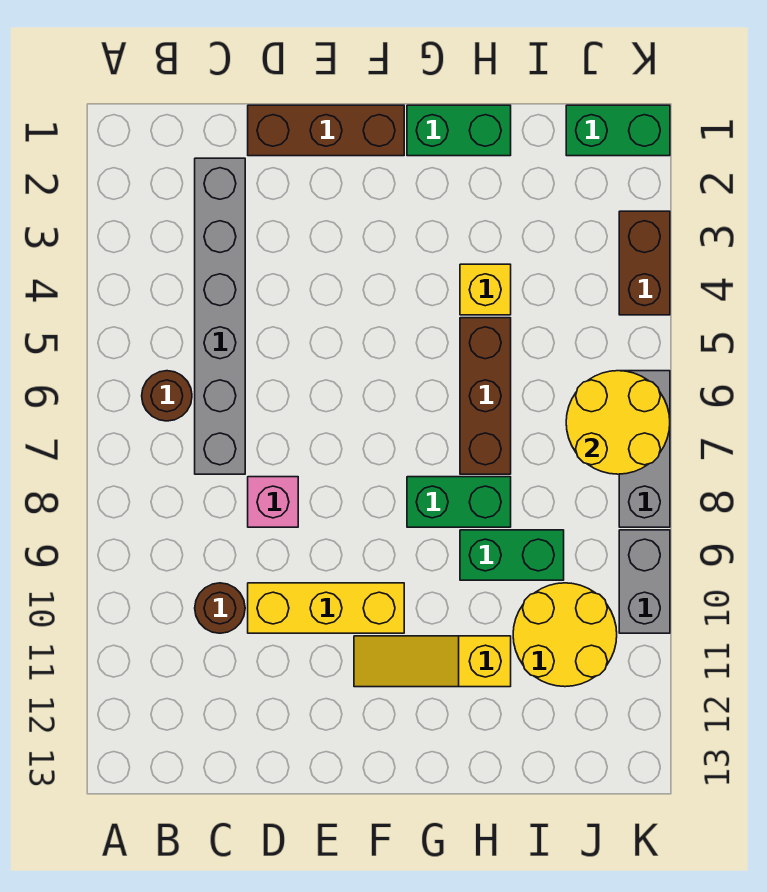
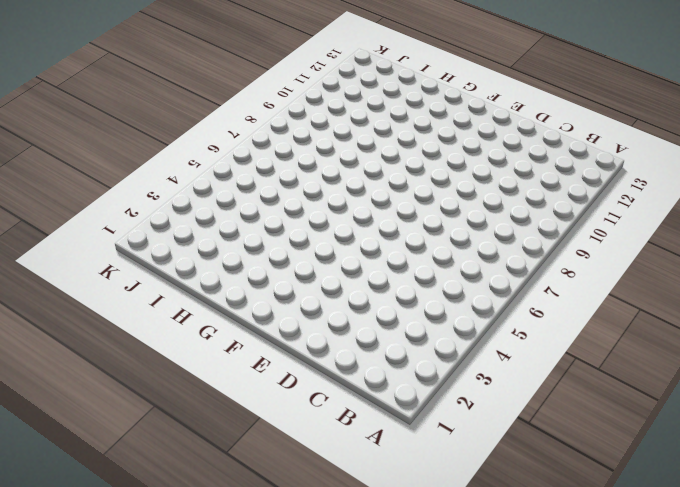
none -> brown round brick B6 level 1
none -> grey brick C2:C7 level 1
none -> brown round brick C10 level 1

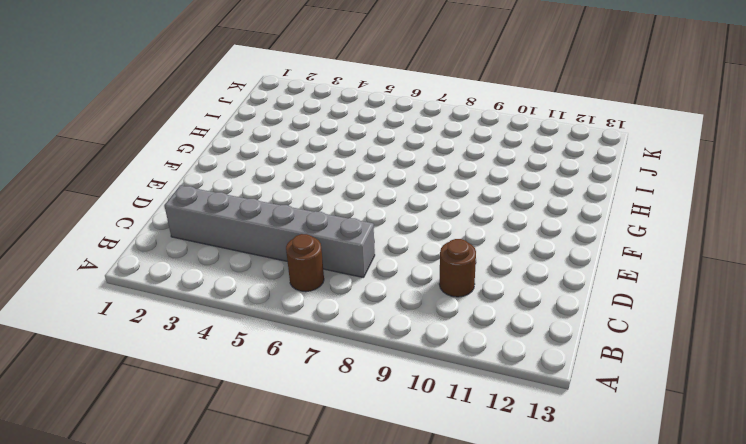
none -> brown brick D1:F1 level 1
none -> pink brick D8 level 1
none -> yellow brick D10:F10 level 1

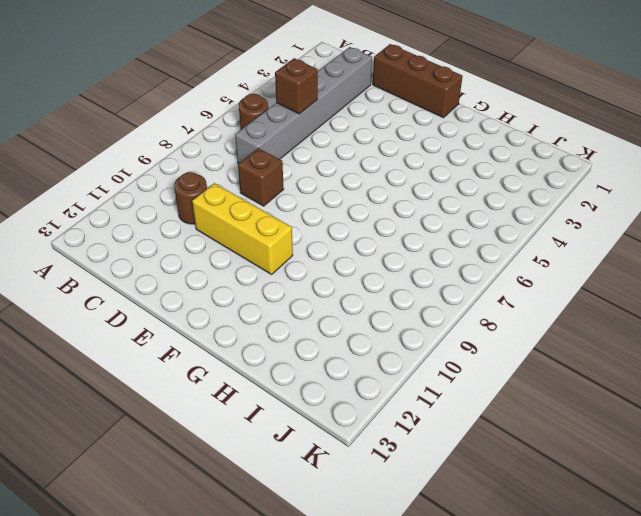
brown brick C5 level 2 -> none
brown brick D8 level 1 -> pink brick D8 level 1
none -> yellow slope F11:H11 level 1 top H
none -> green brick G1:H1 level 1
none -> green brick G8:H8 level 1

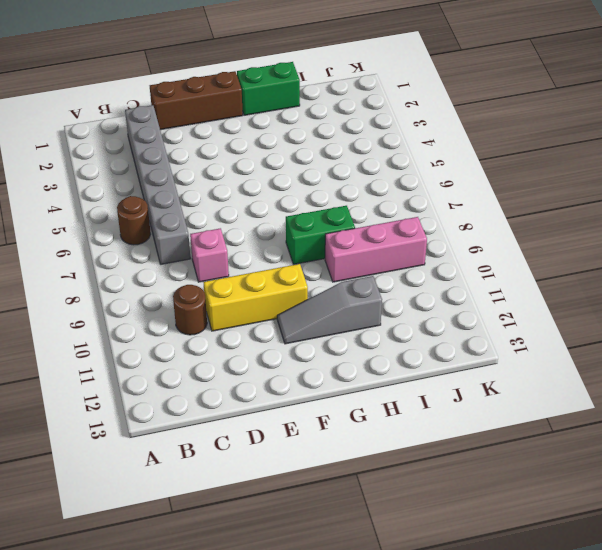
grey slope F11:H11 level 1 top H -> yellow slope F11:H11 level 1 top H
pink brick H9:J9 level 1 -> green brick H9:I9 level 1
none -> yellow brick H4 level 1
none -> brown brick H5:H7 level 1
none -> yellow round brick I10:J11 level 1

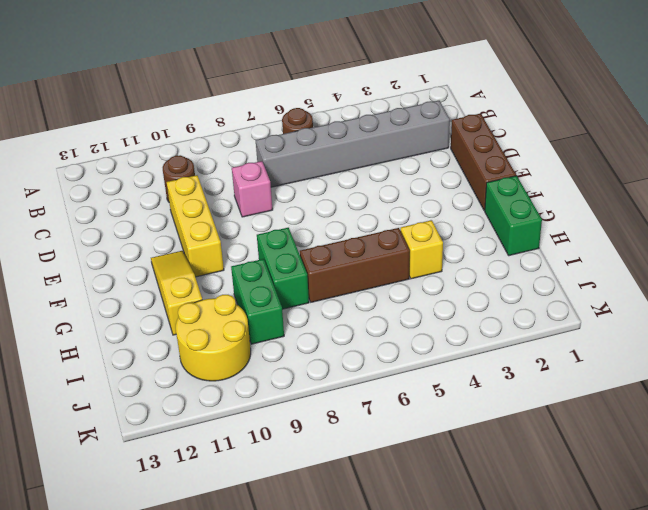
none -> green brick J1:K1 level 1
none -> brown brick K3:K4 level 1
none -> grey brick K6:K8 level 1

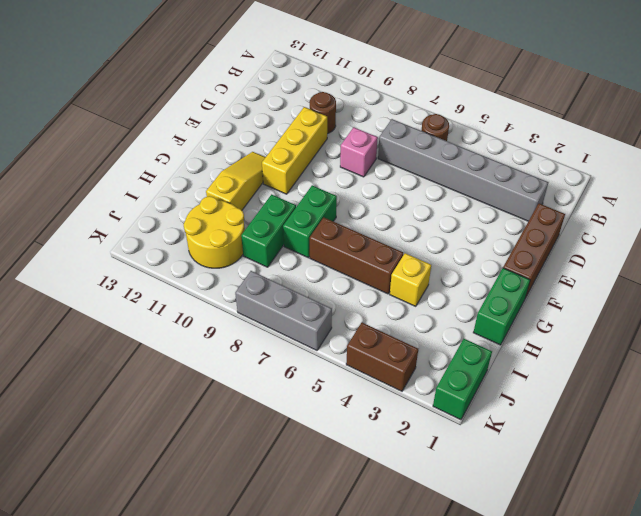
none -> grey brick K9:K10 level 1
none -> yellow round brick J6:K7 level 2

